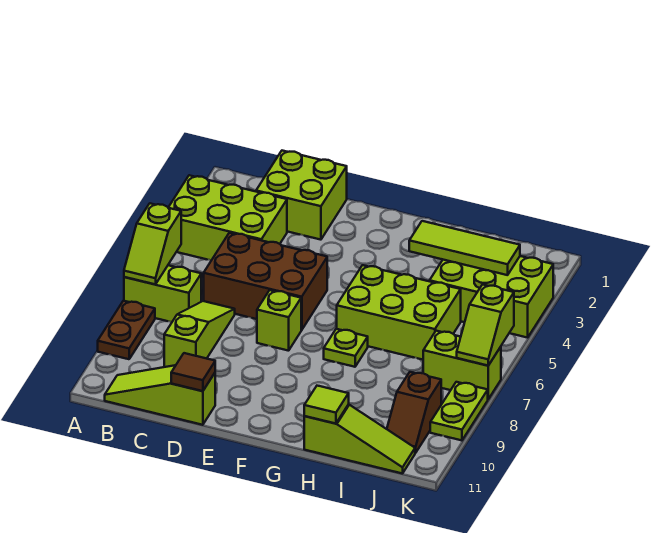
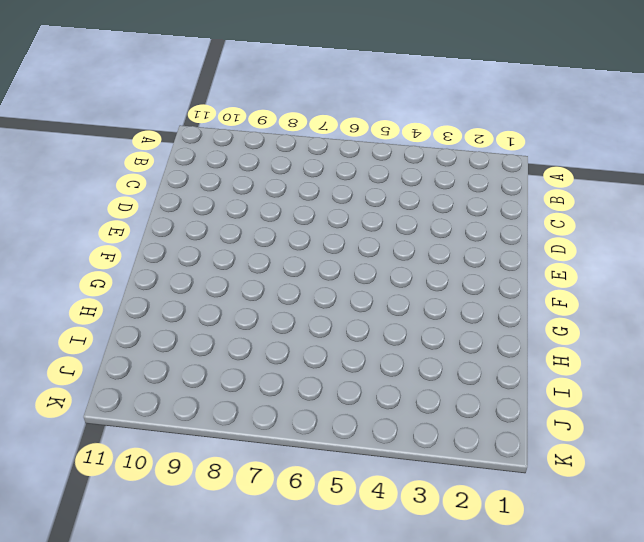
none -> lime brick A3:C4 level 1
none -> lime brick A7:B7 level 1
none -> brown plate A8:A9 level 1

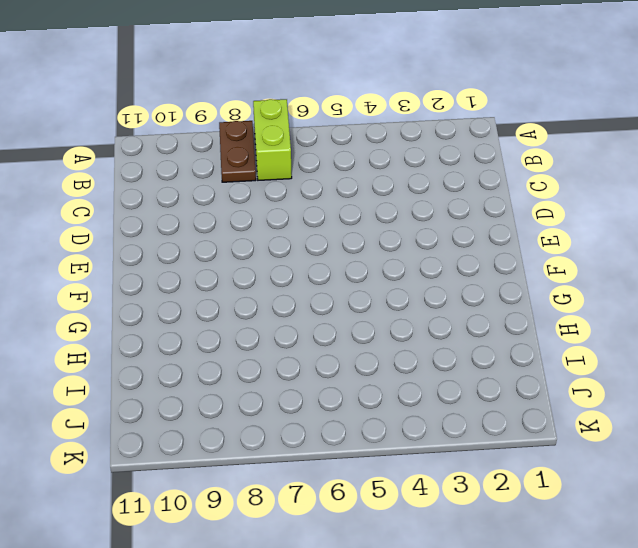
brown plate A8:B8 level 1 -> brown plate A8:A9 level 1
none -> lime brick A3:C4 level 1
none -> lime slope B11:D11 level 1 top D
none -> lime brick C1:D2 level 1

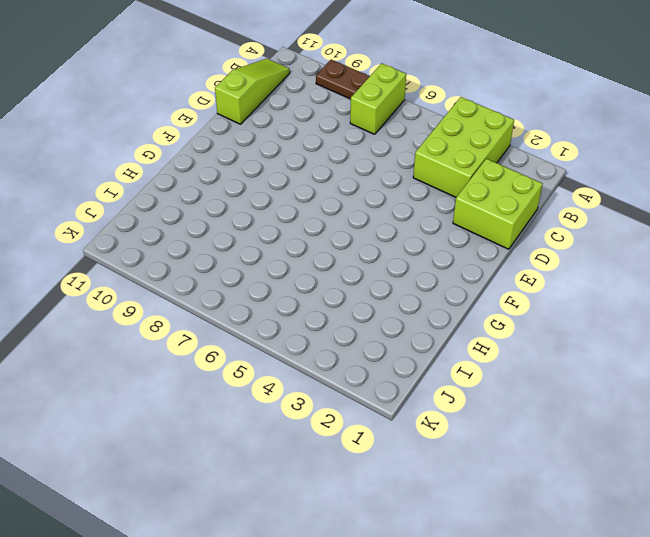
none -> brown brick C5:E6 level 1
none -> lime slope C7:C9 level 1 top 9
none -> lime brick E7 level 1

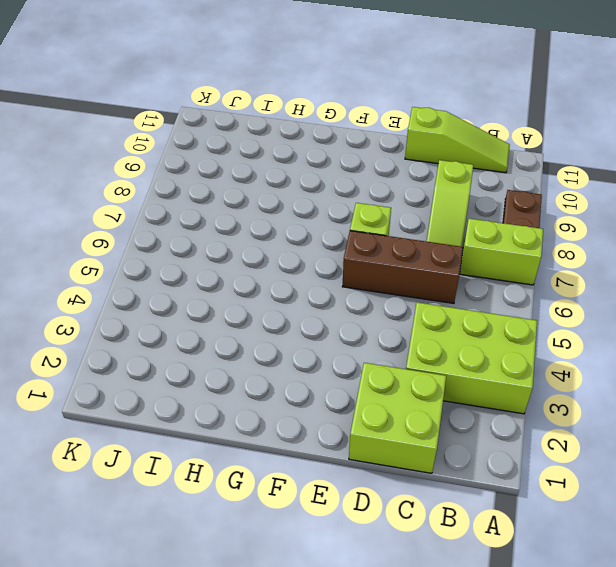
brown brick C6:E6 level 1 -> brown brick C5:E6 level 1
none -> lime brick G5:I6 level 1
none -> lime plate G7 level 1
none -> lime slope H11:J11 level 1 top H

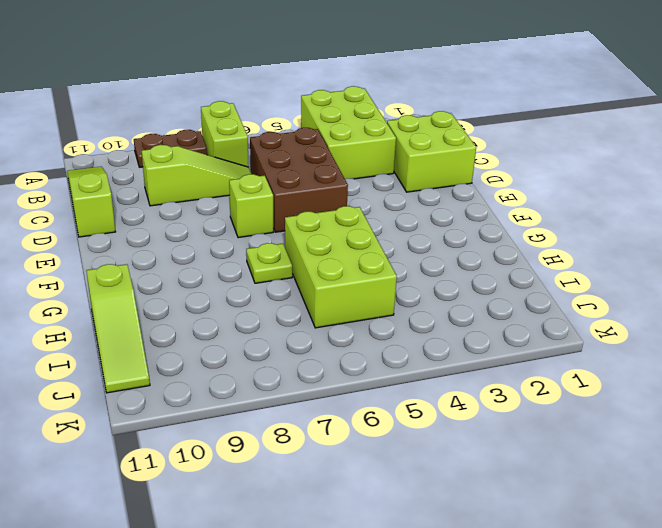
none -> lime brick I3:K4 level 1
none -> lime brick J7:K7 level 1
none -> brown slope J9:J10 level 1 top 9

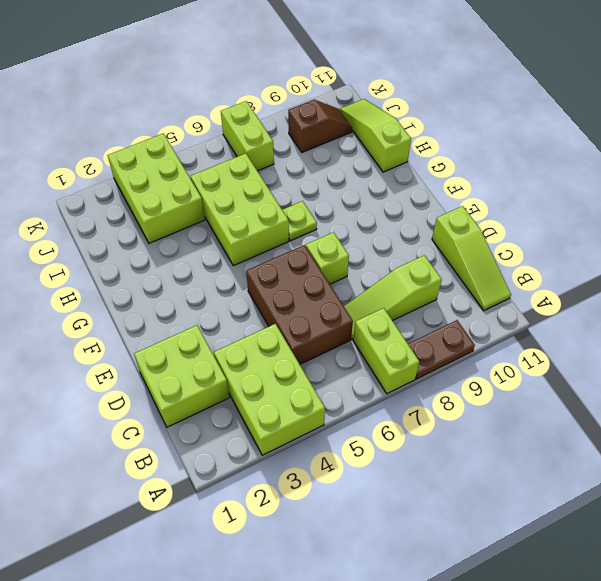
none -> lime plate K8:K9 level 1
none -> lime slope A6:A7 level 2 top 6
none -> brown tile D11 level 2

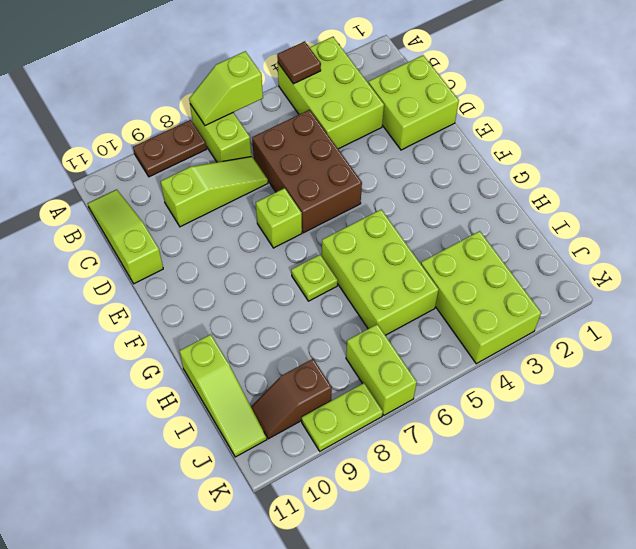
brown tile A4 level 2 -> brown tile D11 level 2
none -> lime tile H3:J3 level 2
none -> lime tile H11 level 2
none -> lime slope K6:K7 level 2 top 6

